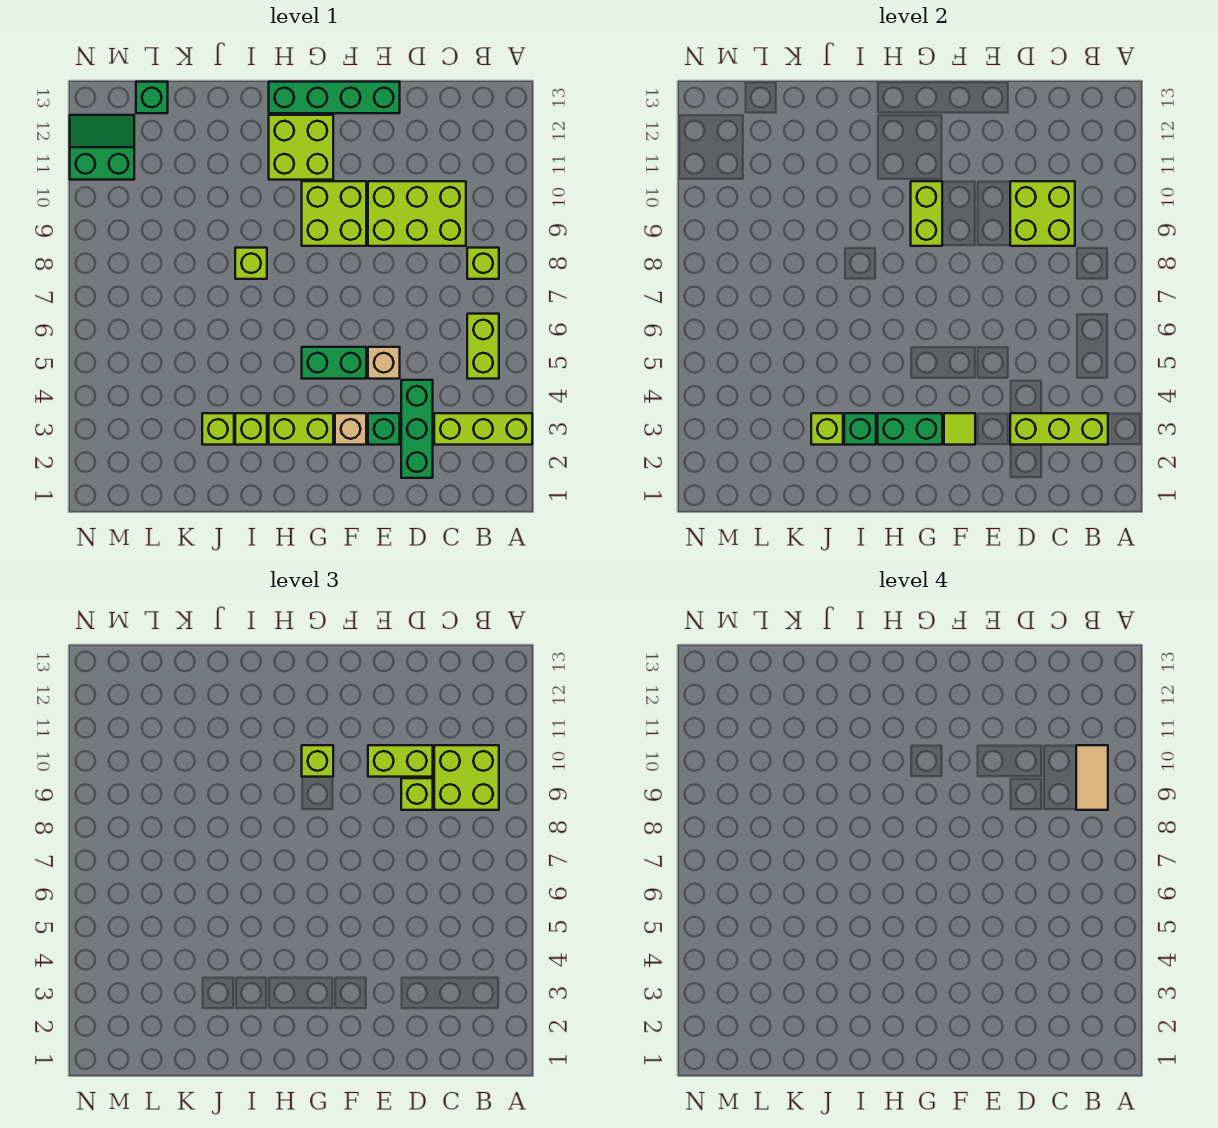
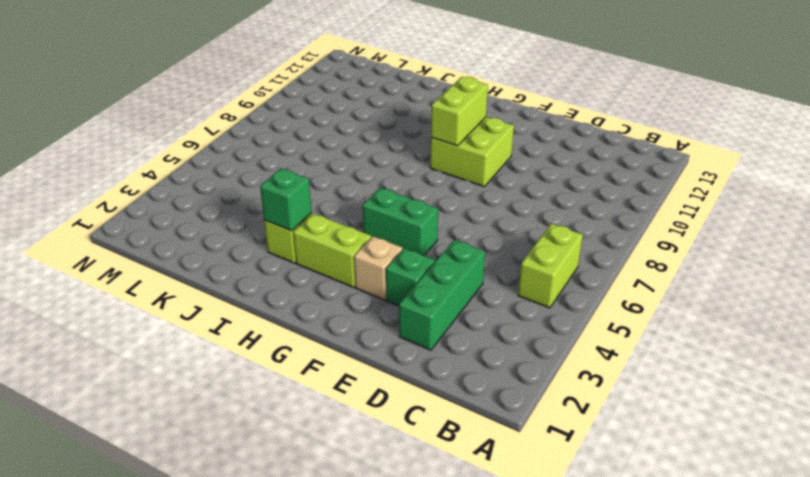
none -> lime brick A3:C3 level 1
none -> lime brick B8 level 1
none -> lime brick C9:E10 level 1
none -> tan brick E5 level 1

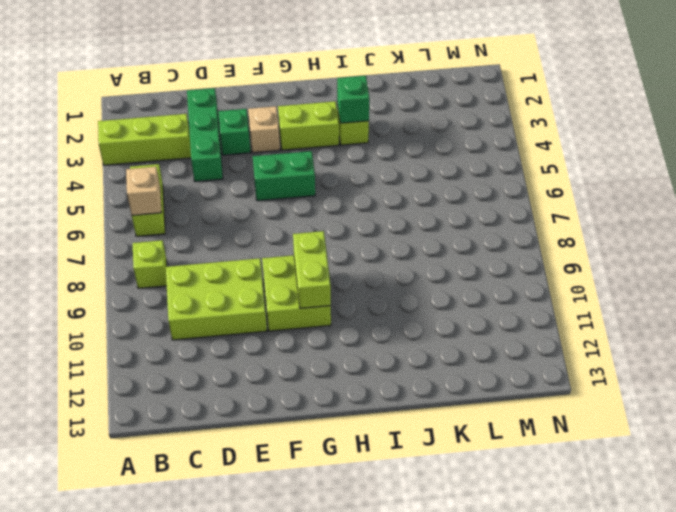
tan brick B6 level 2 -> tan brick E5 level 1
none -> green brick E13:H13 level 1
none -> lime brick G11:H12 level 1
none -> lime brick I8 level 1
none -> lime brick J3 level 1

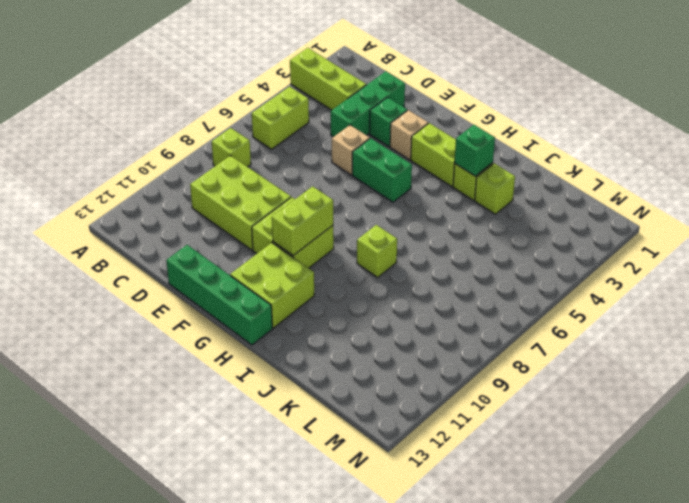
none -> green brick L13 level 1
none -> green slope M11:N12 level 1 top 11
none -> lime brick B3:D3 level 2
none -> lime brick C9:D10 level 2

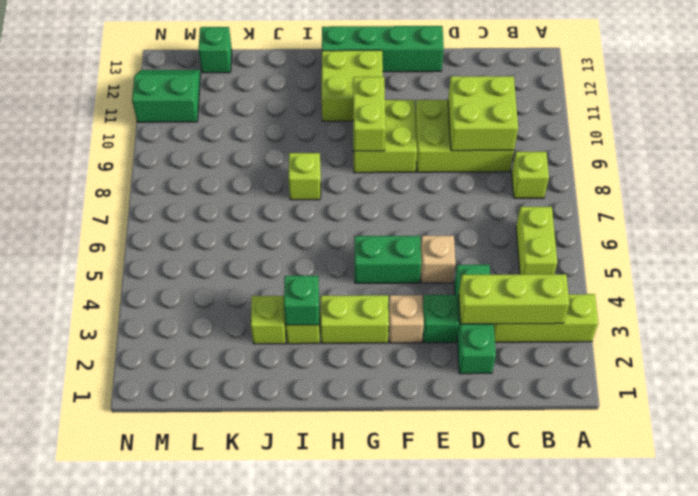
none -> lime tile F3 level 2
none -> green brick G3:H3 level 2
none -> lime brick J3 level 2
none -> lime brick B9:C10 level 3

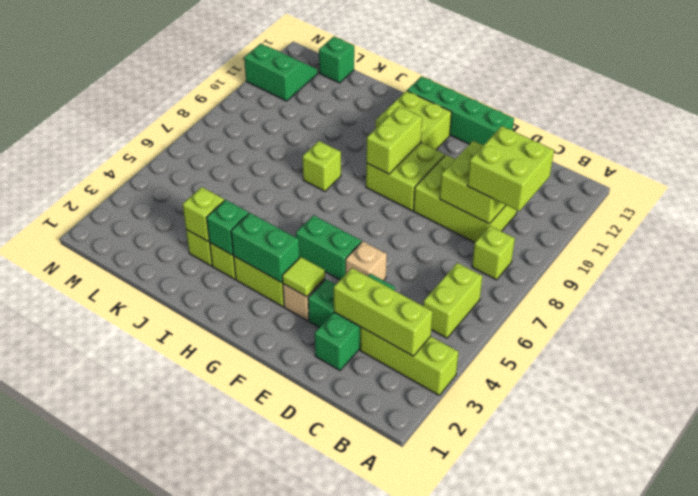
none -> lime brick D9 level 3
none -> lime brick D10:E10 level 3
none -> lime brick G10 level 3
none -> tan tile B9:B10 level 4

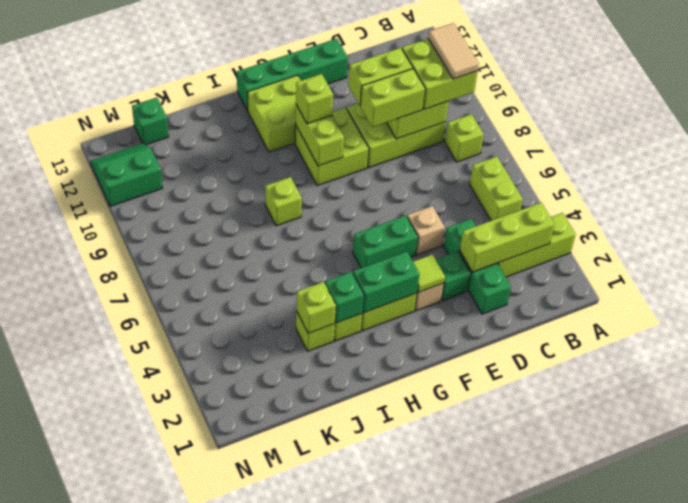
lime brick D9:E9 level 3 -> lime brick D9 level 3

